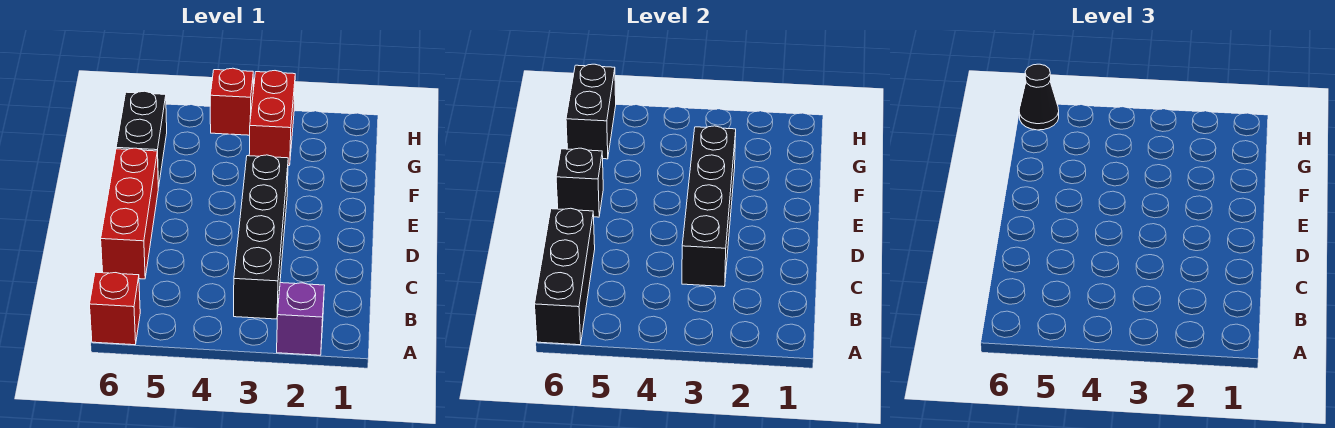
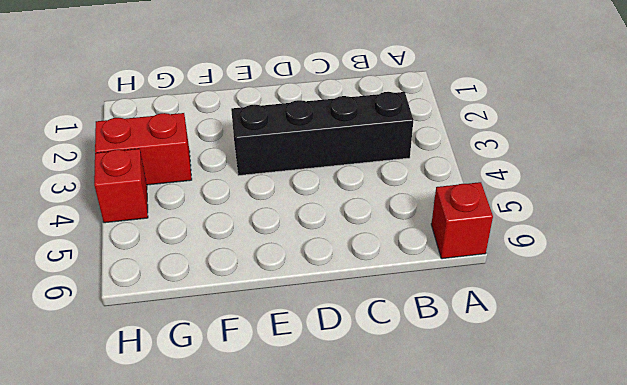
none -> purple brick A2 level 1
none -> red brick C6:E6 level 1
none -> black brick F6:G6 level 1

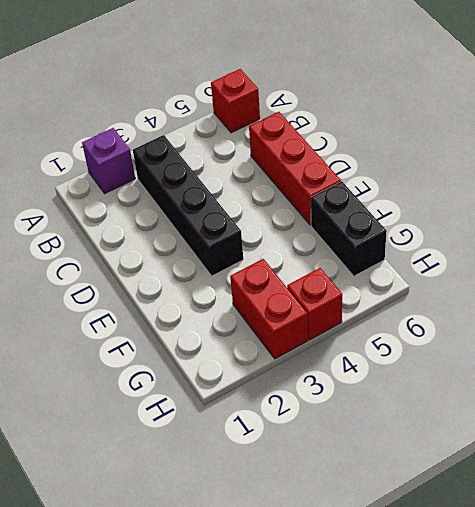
none -> black brick A6:C6 level 2
none -> black brick C3:F3 level 2
none -> black brick E6 level 2

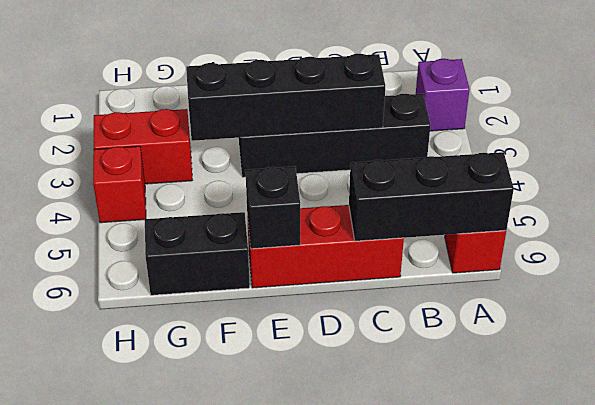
none -> black brick G6:H6 level 2
none -> black cone H6 level 3

